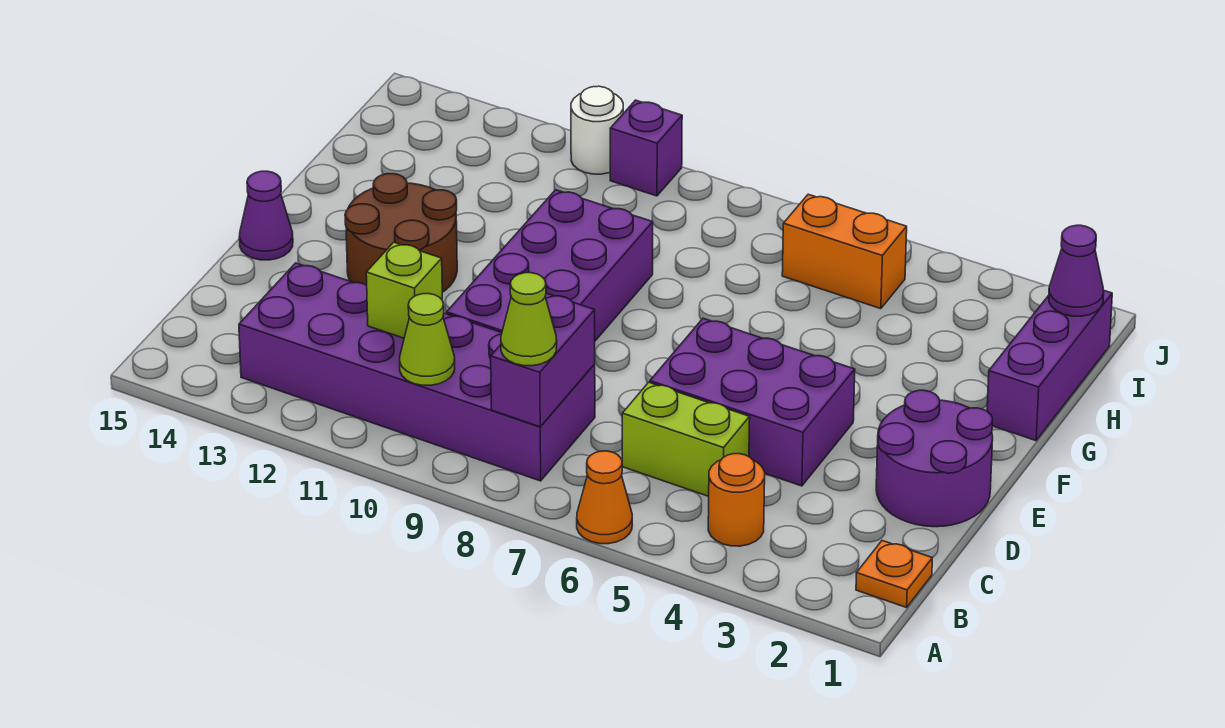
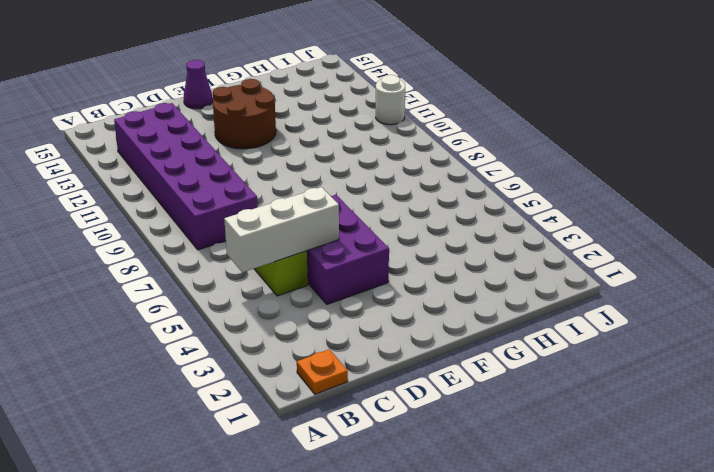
white brick B5:D5 level 2 -> none
none -> orange cone A6 level 1
none -> orange round brick B4 level 1
none -> purple round brick D1:E2 level 1

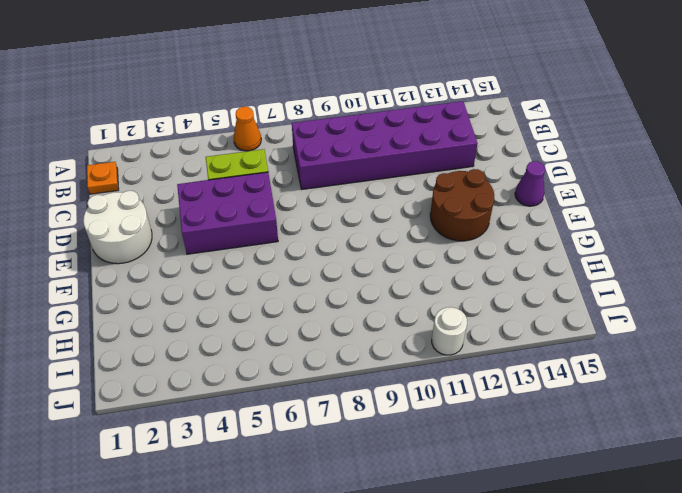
white round brick D1:E2 level 1 -> purple round brick D1:E2 level 1
none -> orange round brick B4 level 1
none -> purple brick D9:G10 level 1
none -> purple brick G1:I1 level 1

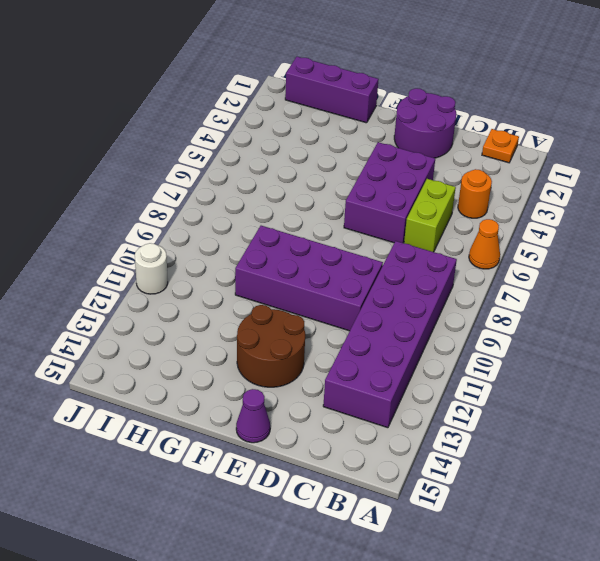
none -> orange brick I5:I6 level 1
none -> purple brick J10 level 1
none -> purple brick B8:C8 level 2

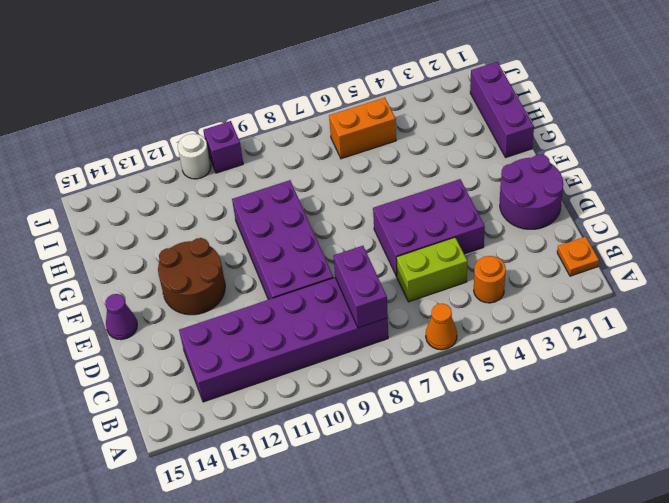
none -> lime cone B10 level 2
none -> lime brick C11 level 2
none -> purple cone I1 level 2

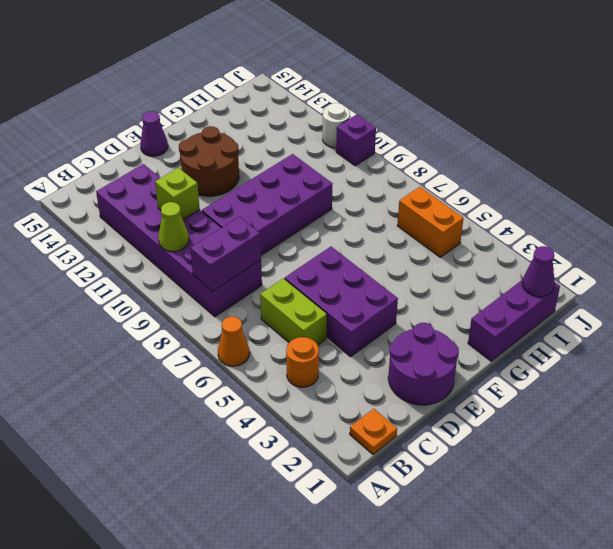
none -> lime cone B8 level 3

